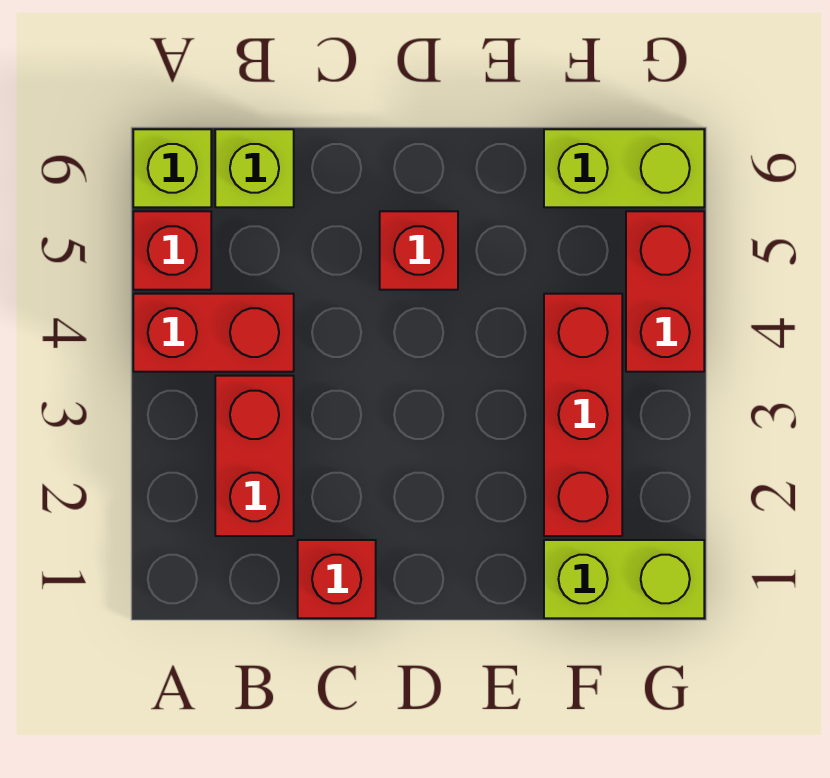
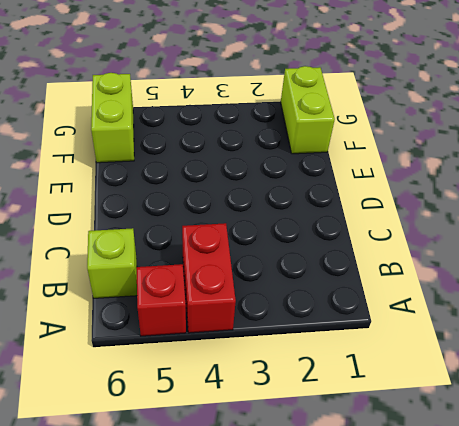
none -> lime brick A6 level 1
none -> red brick B2:B3 level 1

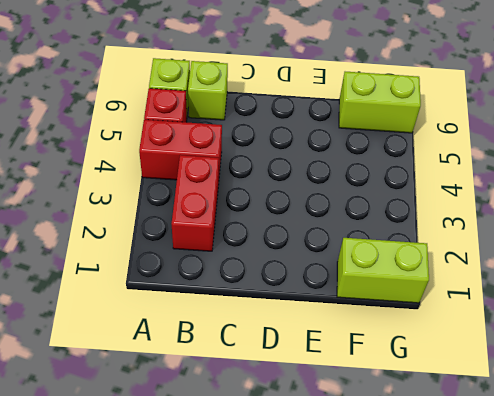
none -> red brick C1 level 1
none -> red brick D5 level 1

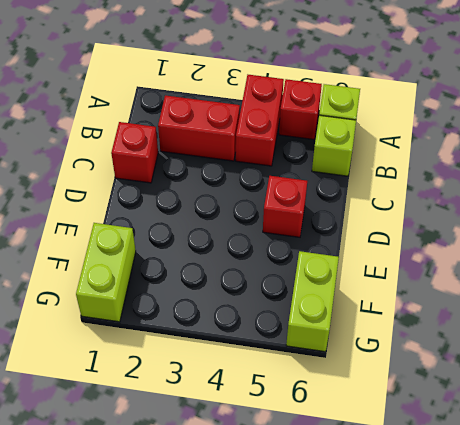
none -> red brick F2:F4 level 1
none -> red brick G4:G5 level 1

